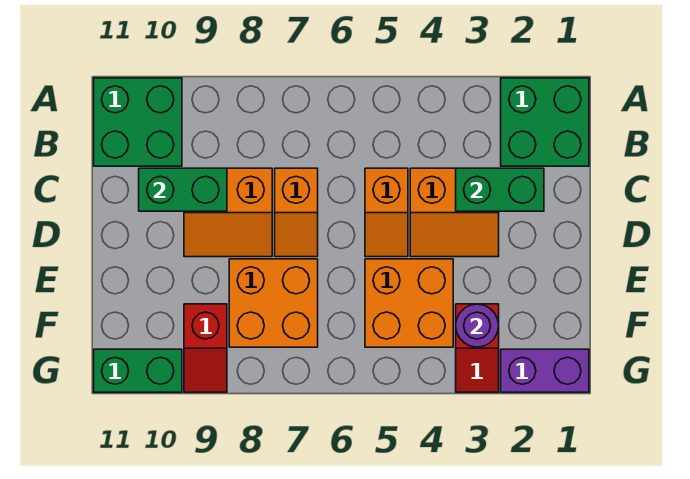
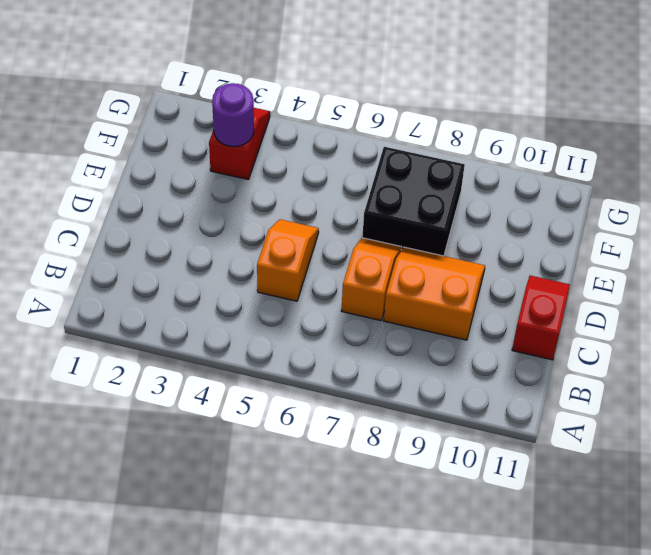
red slope C11:D11 level 1 top C -> red slope F9:G9 level 1 top F
black brick E7:F8 level 1 -> orange brick E7:F8 level 1
none -> green brick A1:B2 level 1
none -> green brick A10:B11 level 1
none -> orange slope C3:D4 level 1 top C

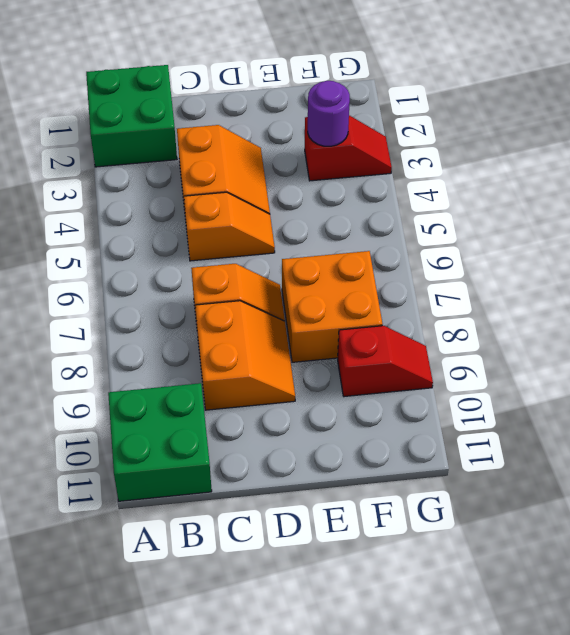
none -> orange brick E4:F5 level 1
none -> purple brick G1:G2 level 1
none -> green brick G10:G11 level 1

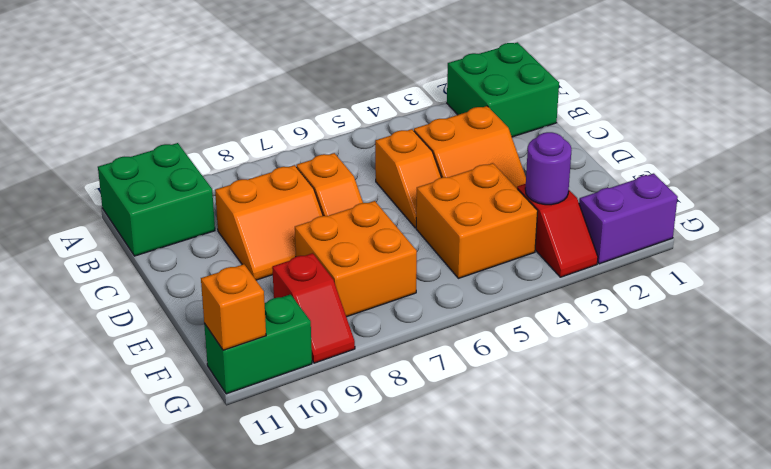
orange brick G11 level 2 -> none
none -> green brick C2:C3 level 2
none -> green brick C9:C10 level 2

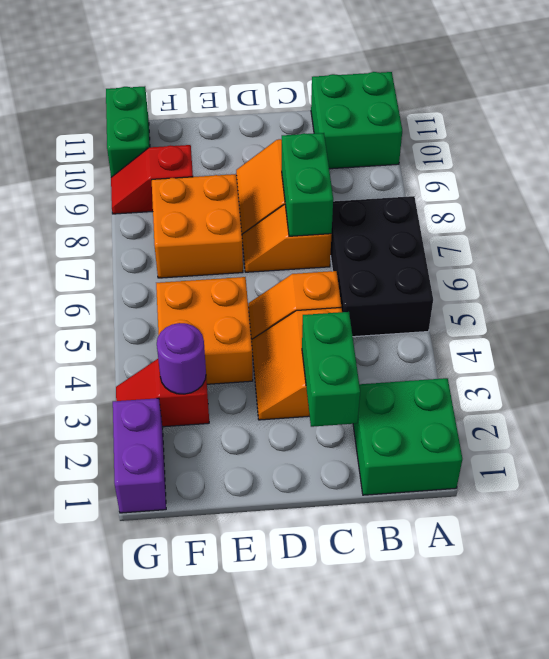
black brick A5:B7 level 1 -> none
green brick C7:C8 level 2 -> green brick C9:C10 level 2

